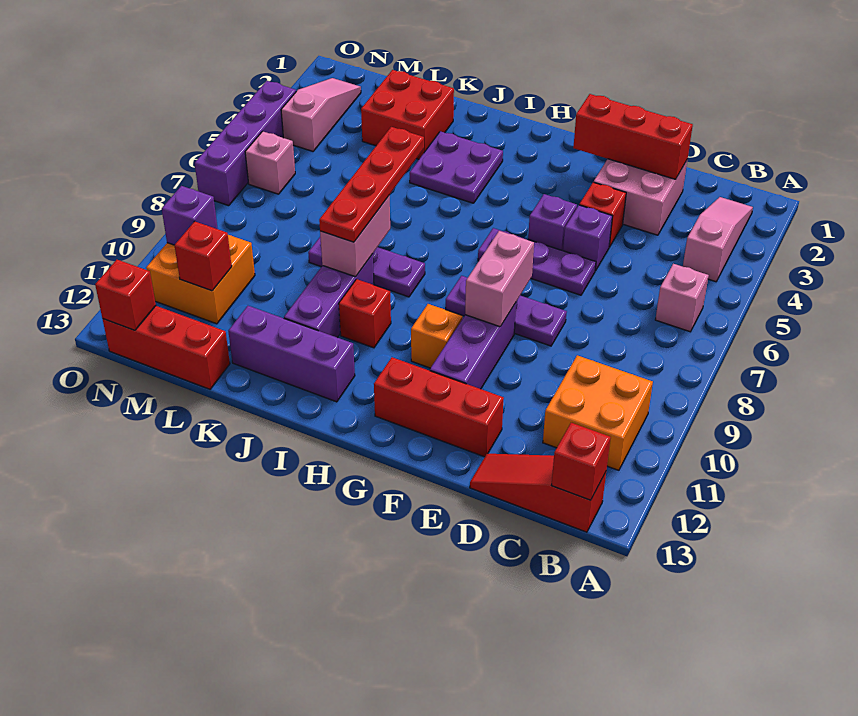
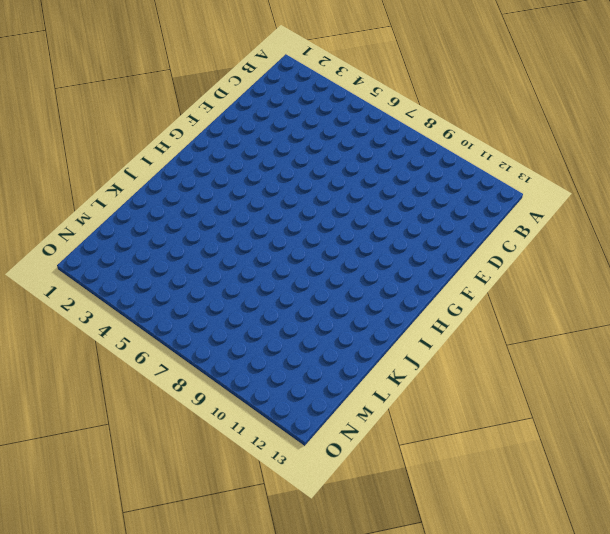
none -> pink slope B2:B4 level 1 top 4
none -> pink brick B6 level 1
none -> orange brick B10:C11 level 1
none -> red slope B13:D13 level 1 top B

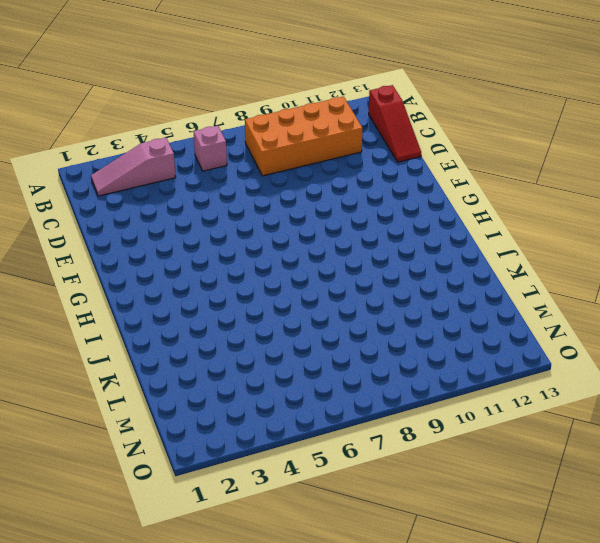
orange brick B8:C11 level 1 -> orange brick B10:C11 level 1
none -> pink brick D2:E3 level 1
none -> red brick E4 level 1
none -> purple brick E5 level 1
none -> purple plate E6:G6 level 1

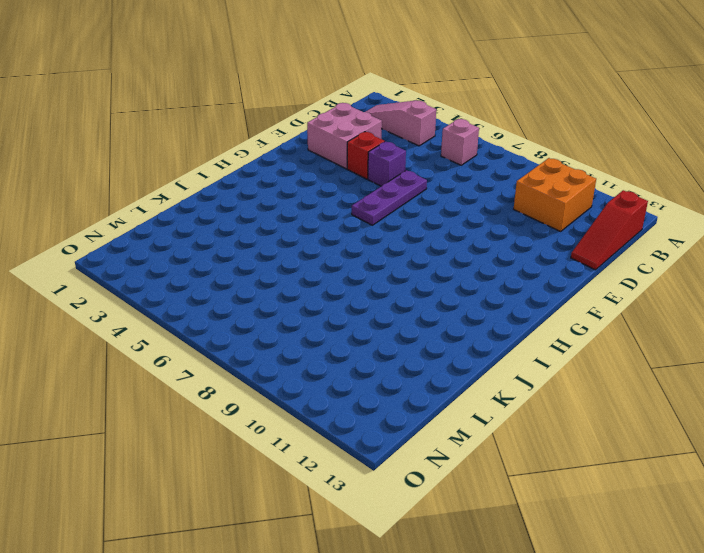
none -> purple plate E8:G8 level 1
none -> red brick E12:G12 level 1
none -> purple brick F5 level 1
none -> purple brick F9:F11 level 1

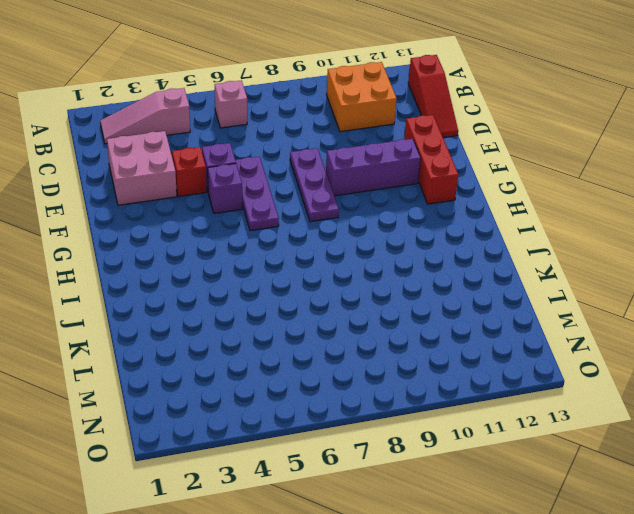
none -> orange brick G10 level 1
none -> purple plate I3:J4 level 1
none -> purple plate I8:K8 level 1
none -> red brick I10 level 1

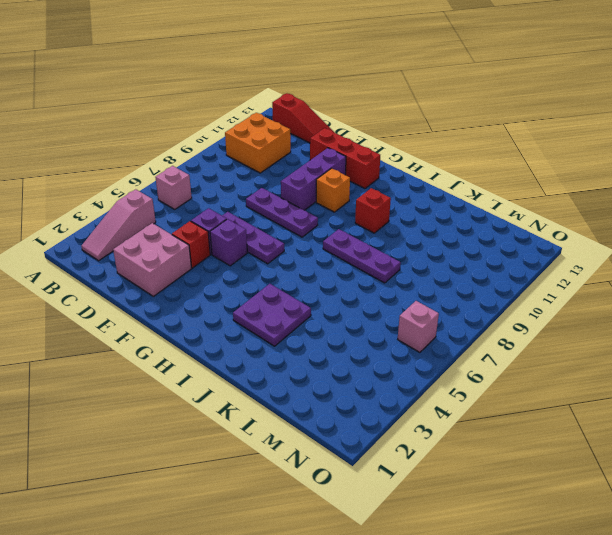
none -> purple brick I12:K12 level 1
none -> purple brick J9:J11 level 1
none -> red brick K2:L3 level 1
none -> red brick L13:N13 level 1

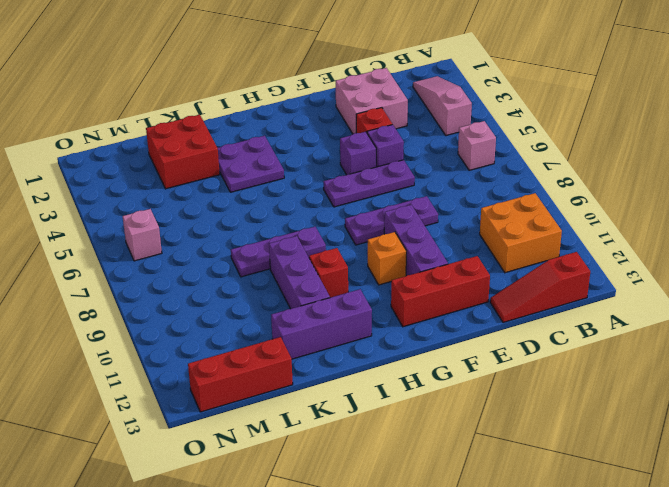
none -> orange brick M10:N11 level 1
none -> pink slope N2:N4 level 1 top 4
none -> purple brick O4:O7 level 1
none -> red brick B13 level 2

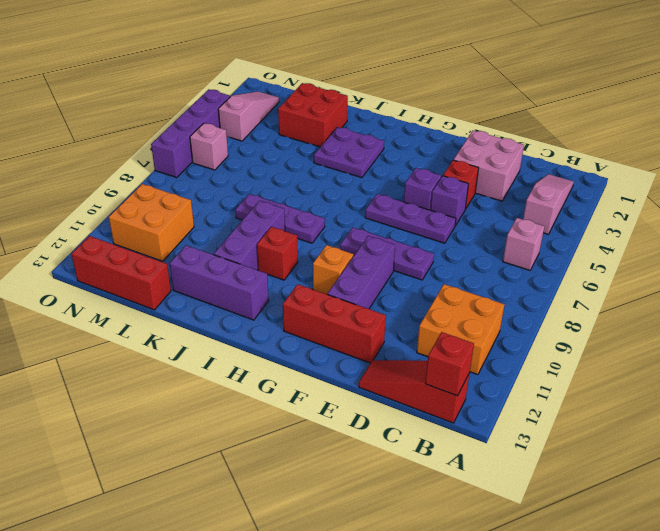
none -> red brick D2:F2 level 2
none -> pink brick F8:F9 level 2
none -> pink brick J8:J9 level 2
none -> red brick M11 level 2

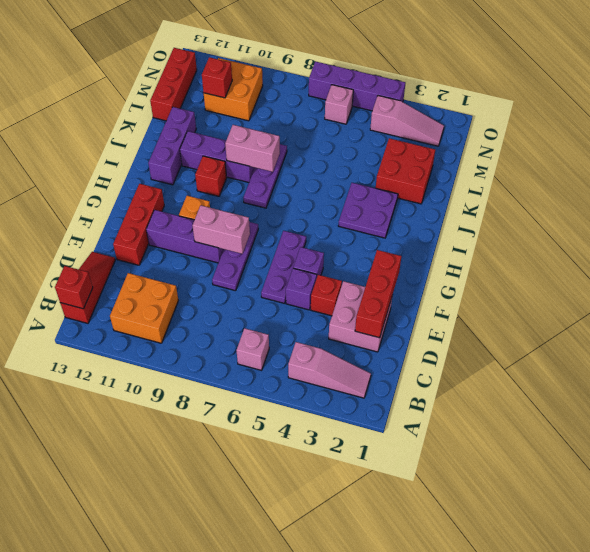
none -> purple brick N10 level 2
none -> red brick N13 level 2
none -> red plate J6:J9 level 3

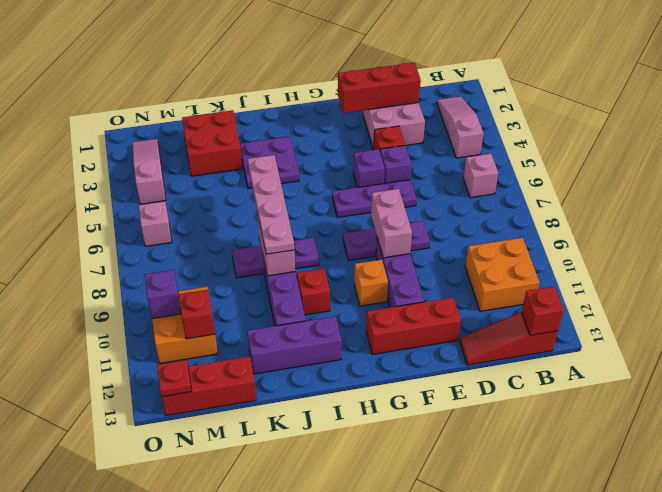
pink plate J6:J9 level 3 -> red plate J6:J9 level 3
red plate N13 level 2 -> red brick N13 level 2
none -> purple brick O4:O7 level 1

